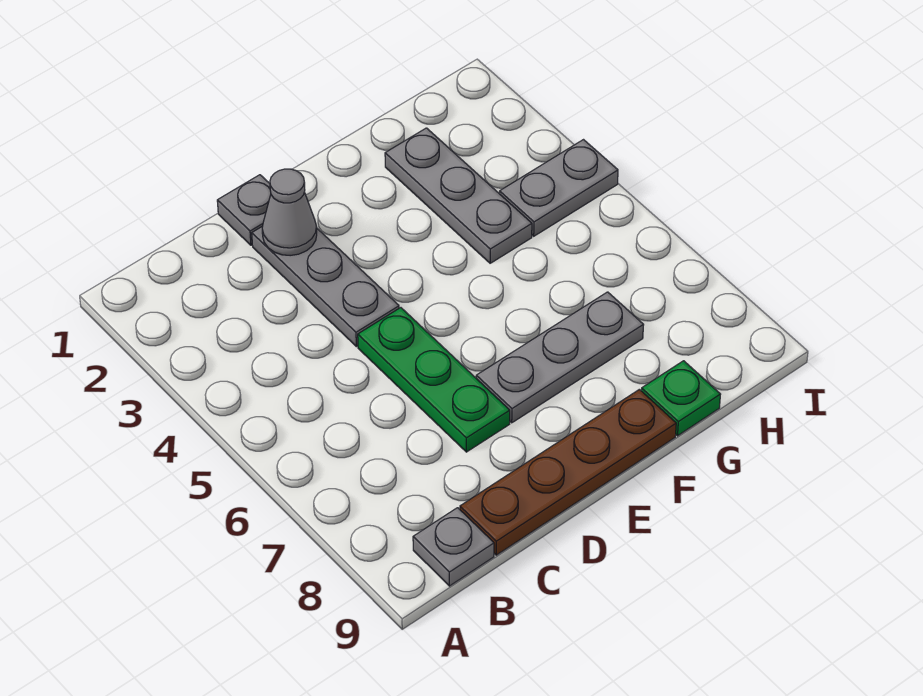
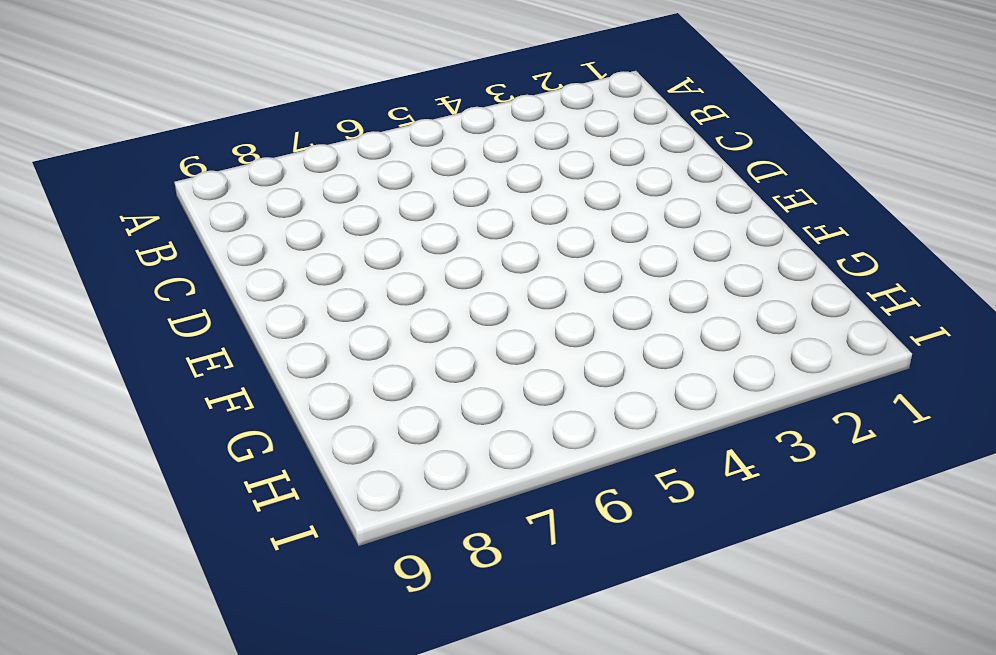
none -> grey plate B9 level 1
none -> brown plate C9:F9 level 1

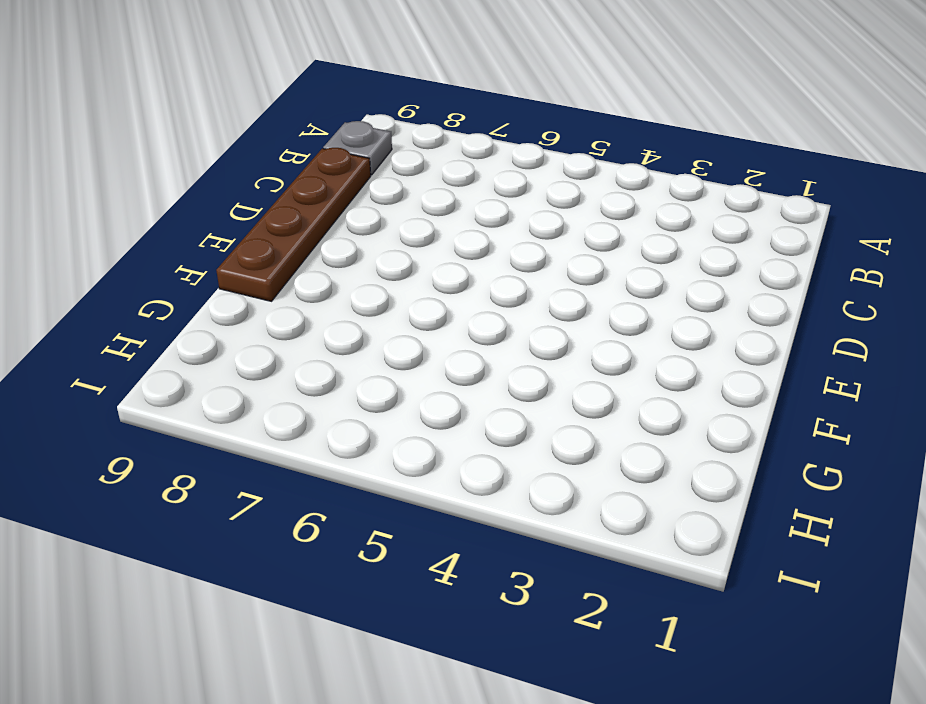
none -> grey plate D1 level 1
none -> grey plate D2:D4 level 1

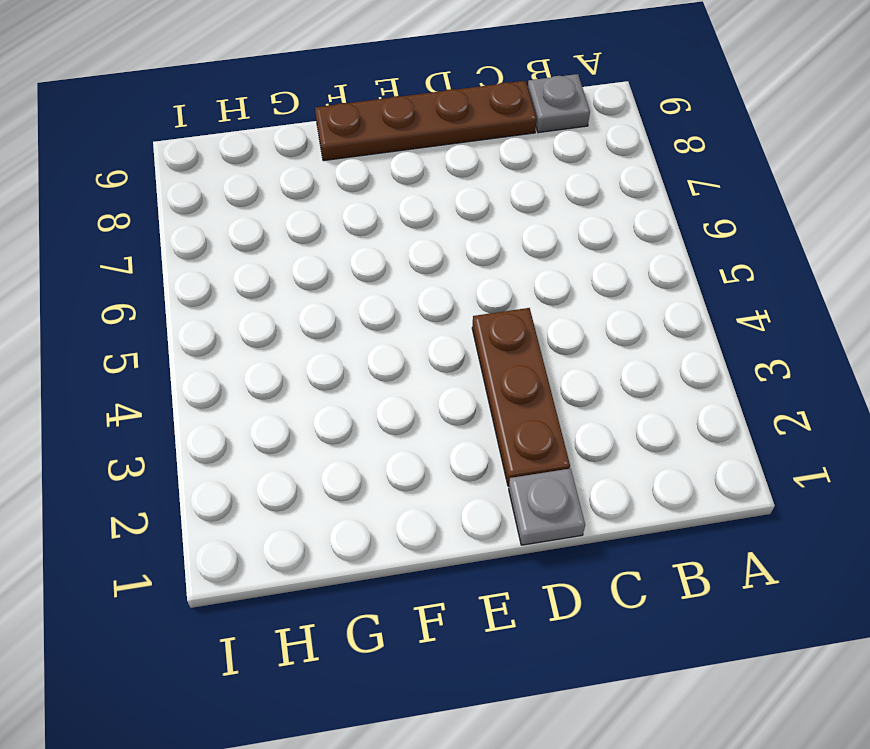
brown plate D2:D4 level 1 -> grey plate D2:D4 level 1
none -> green plate D5:D7 level 1
none -> grey plate E7:G7 level 1

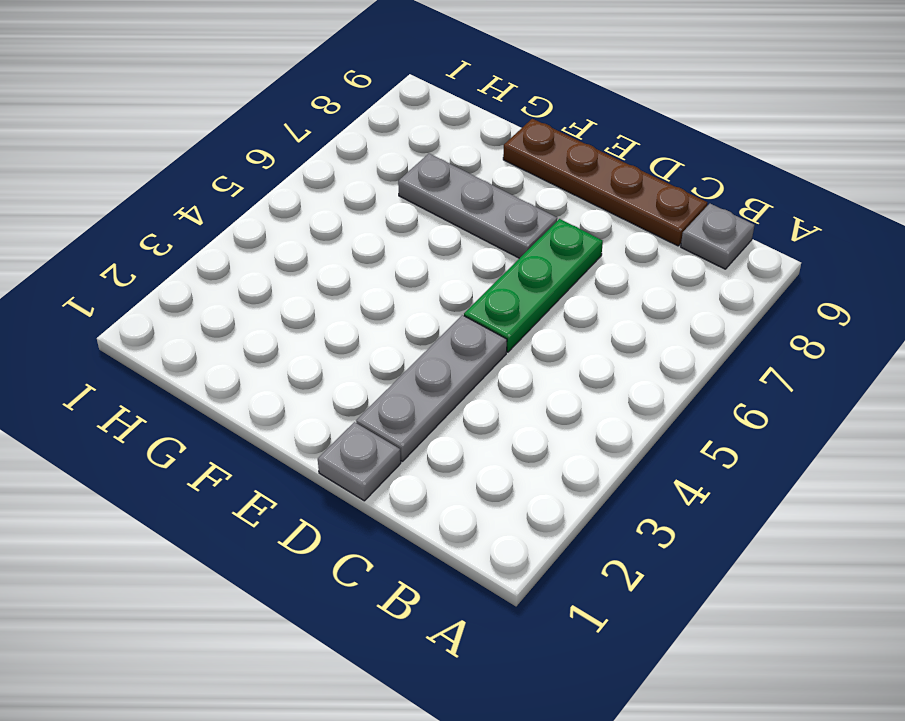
none -> grey plate G2:G4 level 1
none -> green plate G9 level 1

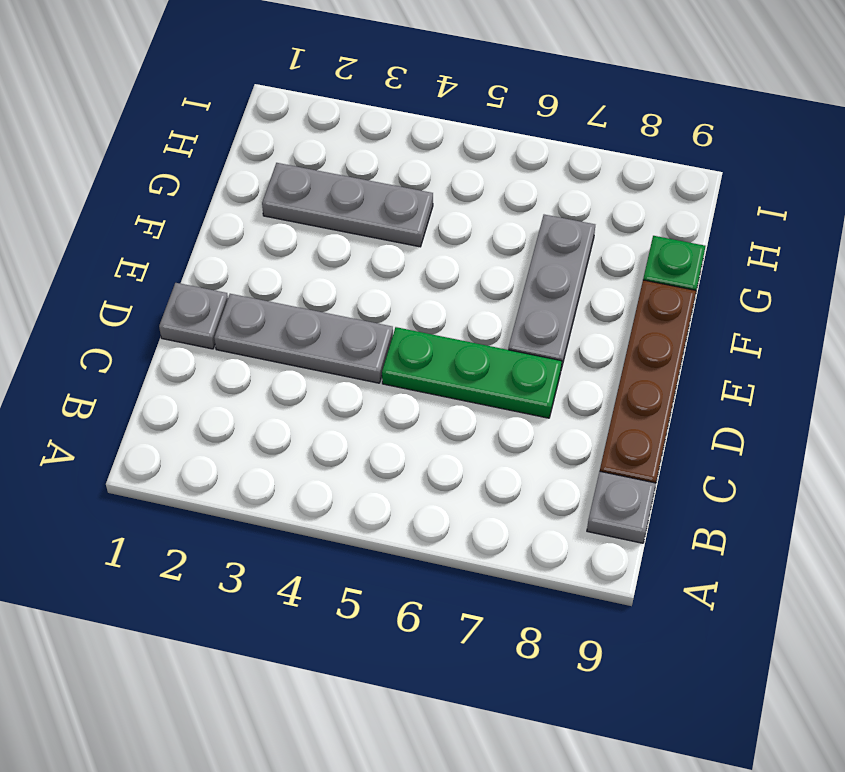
none -> grey plate H4:I4 level 1
none -> grey cone D2 level 2

